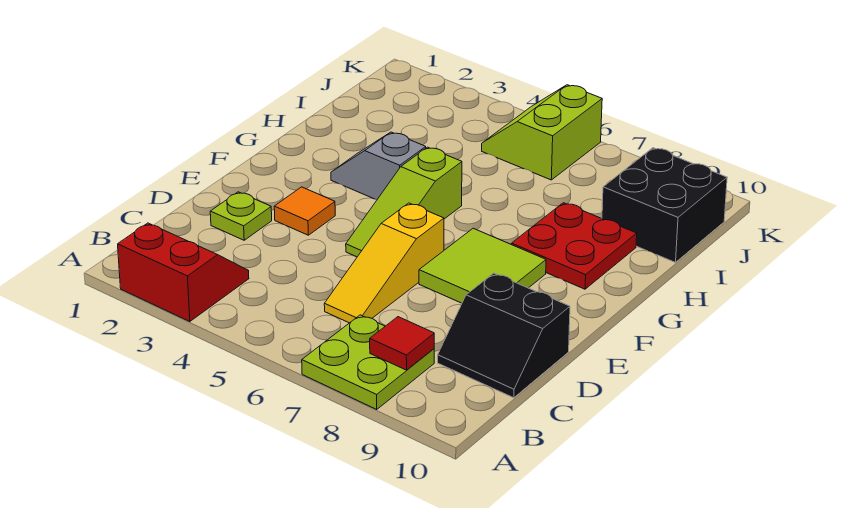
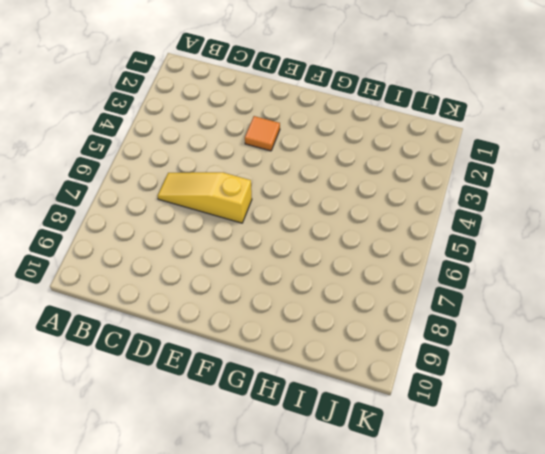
none -> red slope A2:B3 level 1 top A
none -> lime plate A7:B8 level 1
none -> black slope C9:D10 level 1 top D

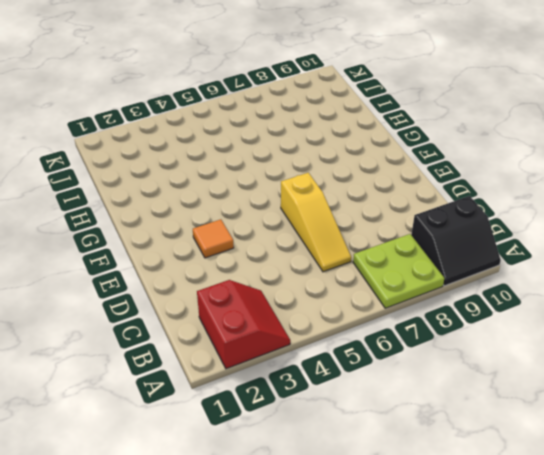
red slope A2:B3 level 1 top 2 -> red slope A2:B3 level 1 top A
black slope A9:B10 level 1 top B -> black slope C9:D10 level 1 top D
none -> lime plate D2 level 1
none -> lime slope E5:G5 level 1 top G
none -> lime tile E7:F8 level 1

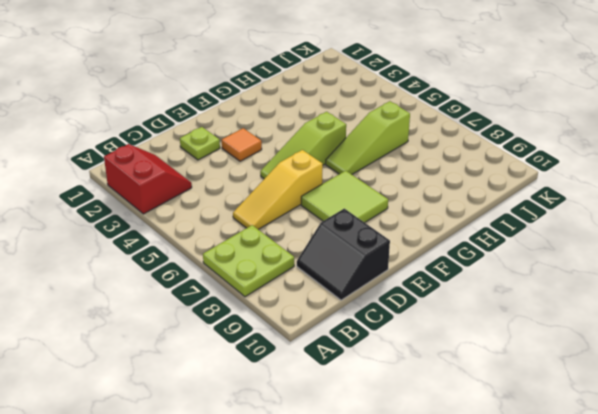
lime slope G6:I6 level 1 top I -> none
none -> grey slope G3:G4 level 1 top 4
none -> red plate G8:H9 level 1
none -> black brick I9:J10 level 1

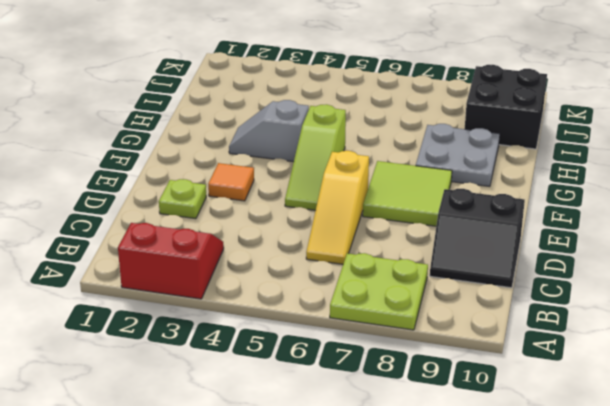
grey plate G8:H9 level 1 -> red plate G8:H9 level 1
none -> lime slope J5:K6 level 1 top 6
none -> red tile B8 level 2

